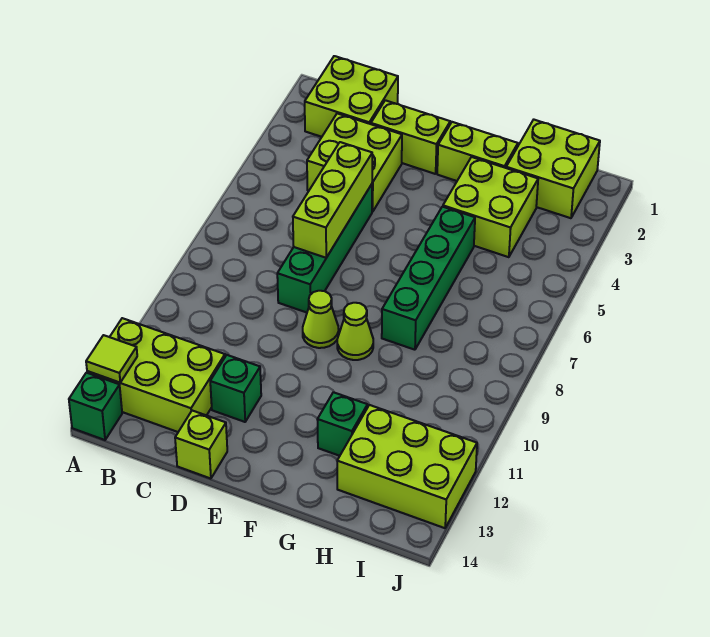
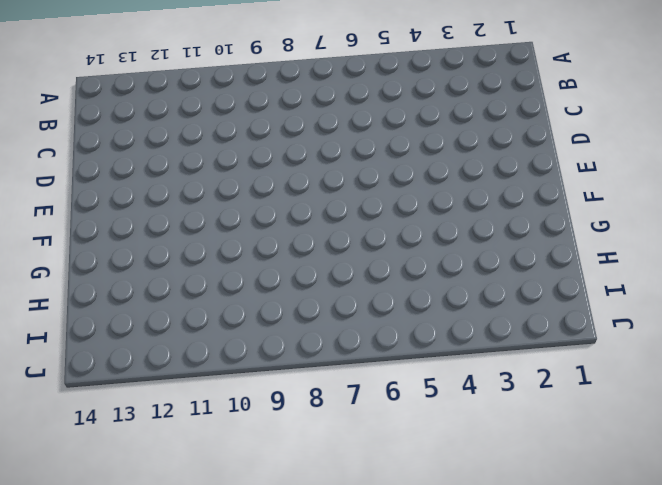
none -> lime brick A12:C13 level 1
none -> green brick A14 level 1
none -> lime brick B1:C2 level 1

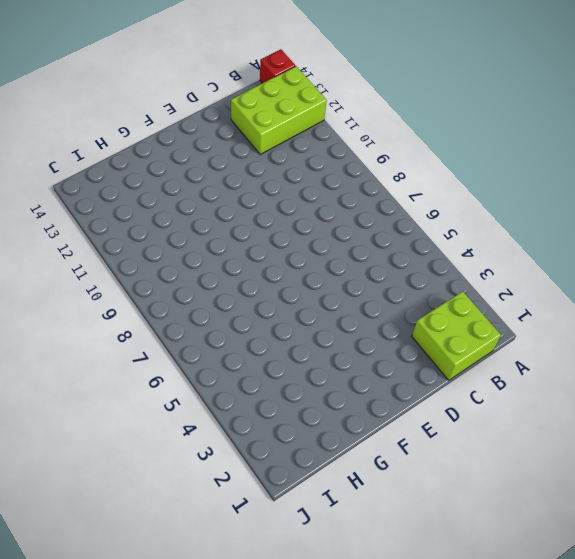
red brick A14 level 1 -> green brick A14 level 1
none -> lime brick C3:D4 level 1
none -> lime brick D2:E2 level 1
none -> green brick D5:D8 level 1

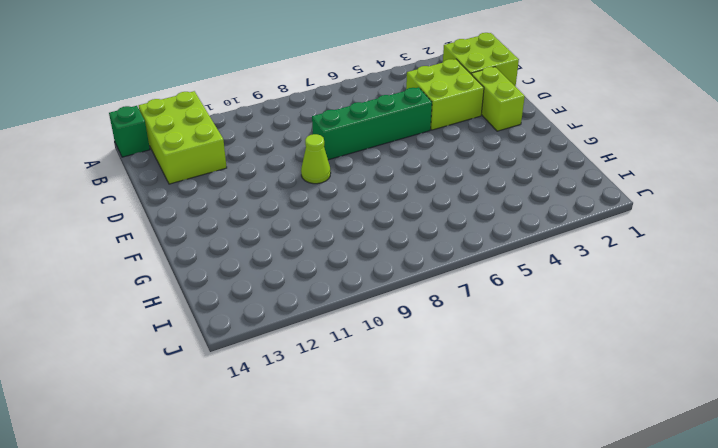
none -> green brick D12 level 1
none -> lime brick D14 level 1
none -> lime brick F2:G2 level 1

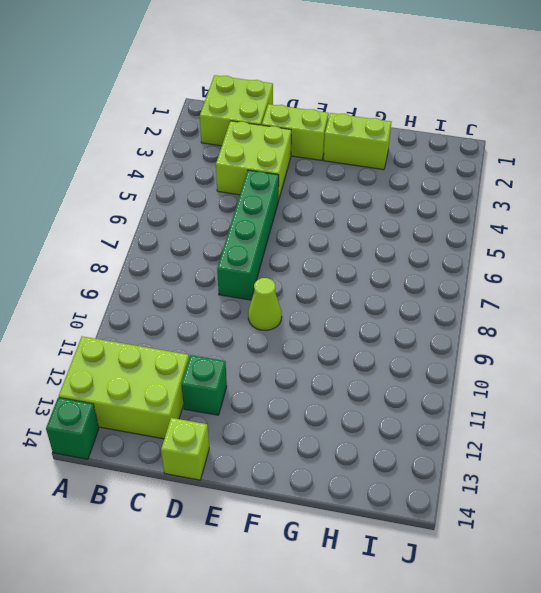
none -> lime cone F9 level 1
none -> lime brick G3:H4 level 1
none -> green brick G5:G8 level 1

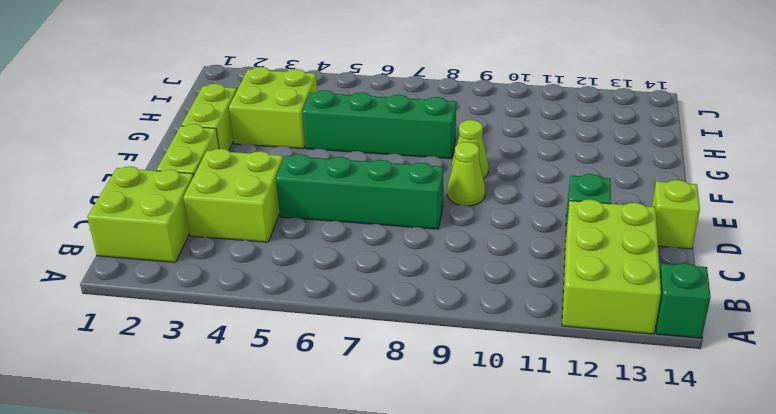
none -> green brick G12 level 1
none -> lime brick H1:I2 level 1
none -> lime brick H12:J13 level 1

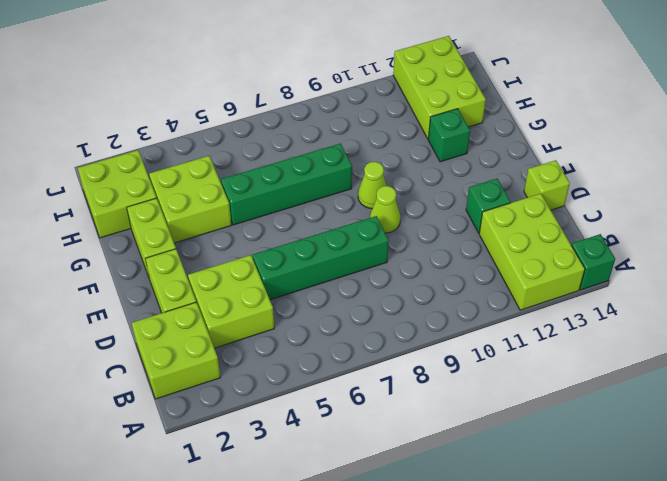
none -> lime tile A13 level 2
none -> lime brick D5:D7 level 2

